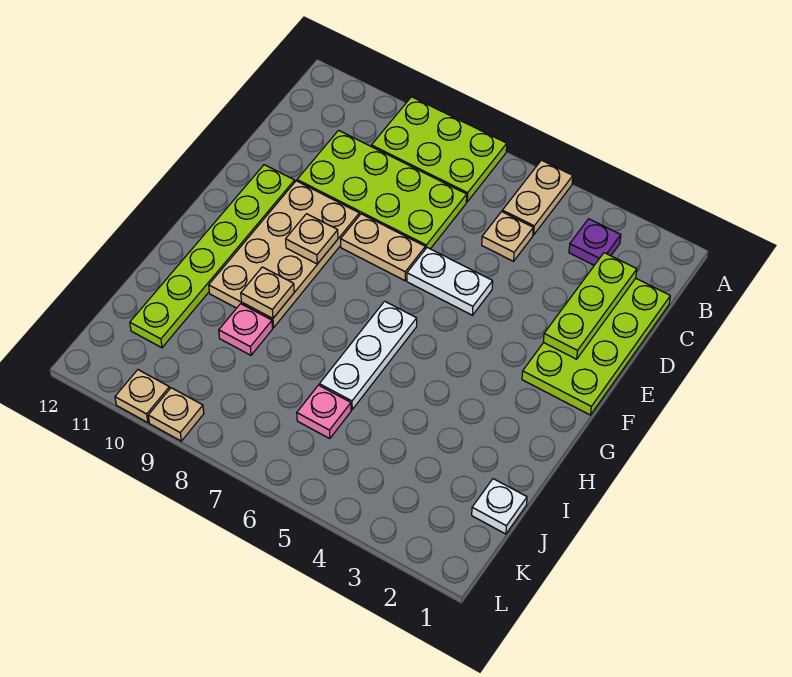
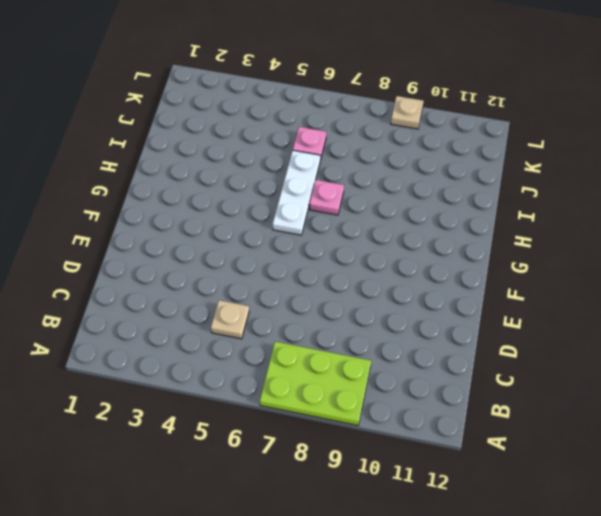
pink plate H7 level 1 -> pink plate I9 level 1
none -> tan plate A5:B5 level 1
none -> purple plate B3 level 1
none -> lime plate C1:F2 level 1

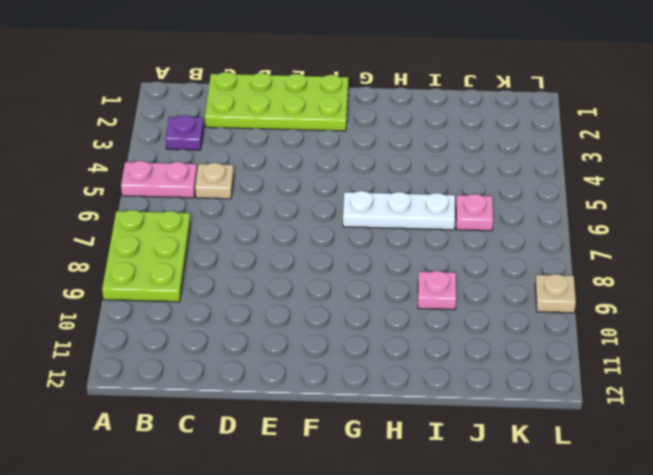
pink plate A5:B5 level 1 -> tan plate A5:B5 level 1
none -> lime plate C7:D10 level 1
none -> white plate E5:E6 level 1
none -> tan plate E7:E8 level 1

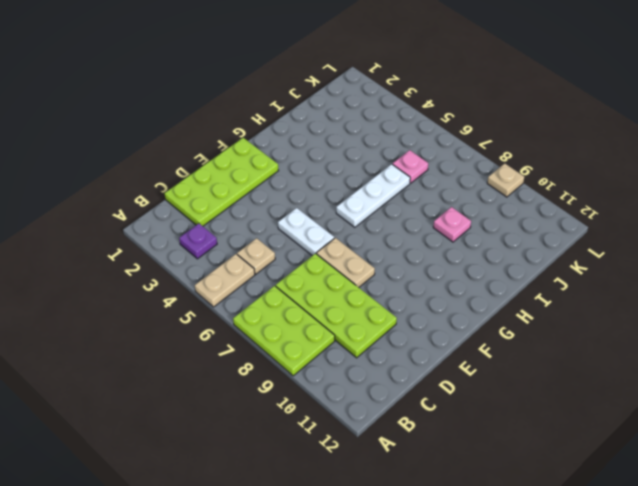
none -> tan plate E9:H10 level 1
none -> lime plate E11:J11 level 1
none -> white plate J1 level 1

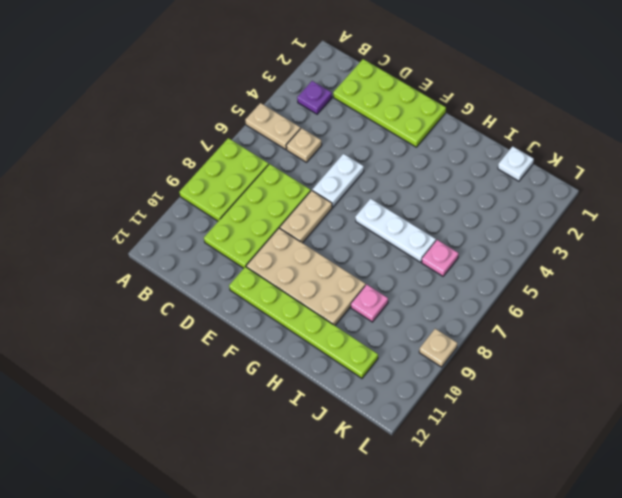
none -> tan plate L10 level 1
none -> lime plate C2:E2 level 2
none -> tan plate F9 level 2

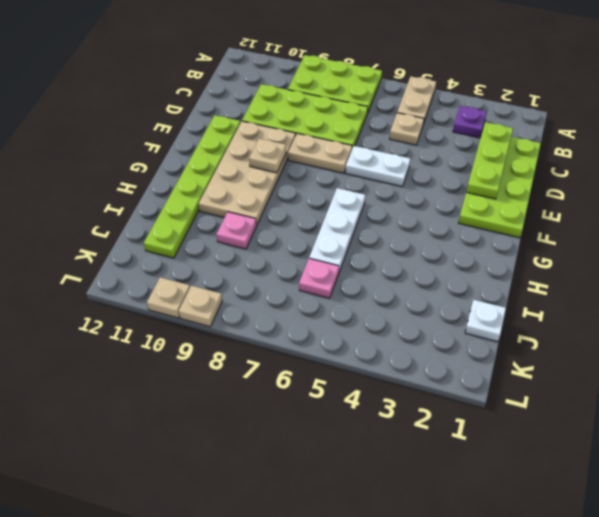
none -> tan plate H9 level 2

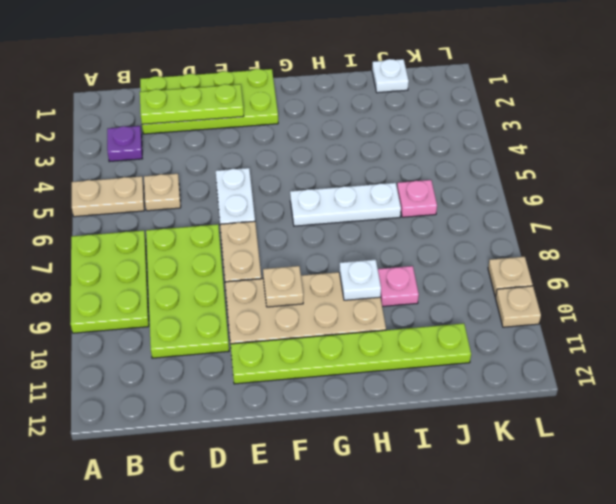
white plate H9 level 2 -> tan plate H9 level 2

